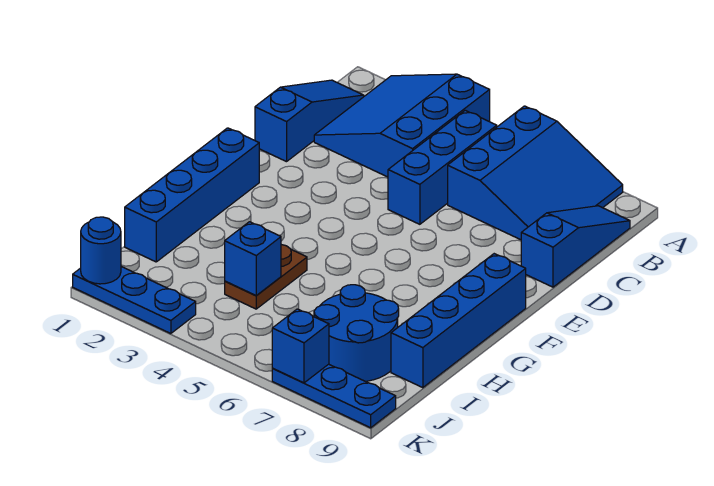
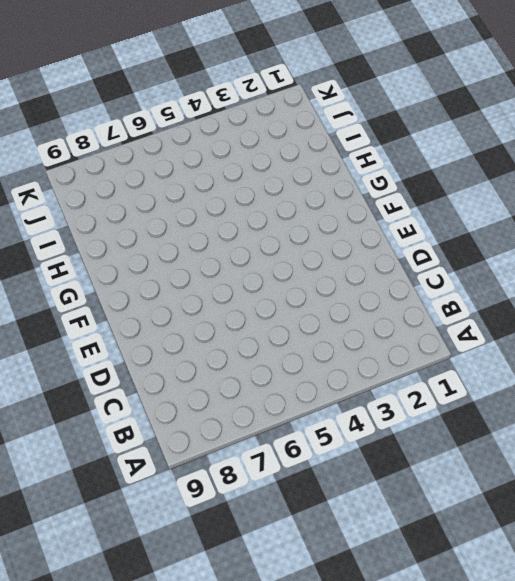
none -> blue slope A2:C4 level 1 top 4
none -> blue slope A6:C8 level 1 top 6
none -> blue slope B1:D1 level 1 top D

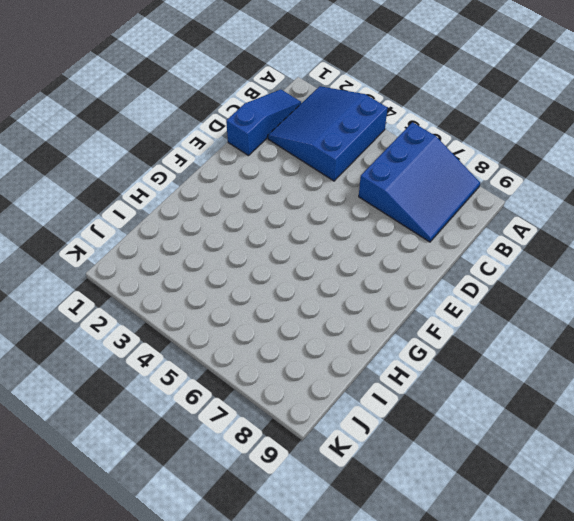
none -> blue brick B5:D5 level 1
none -> blue slope B9:D9 level 1 top D
none -> blue brick F1:I1 level 1

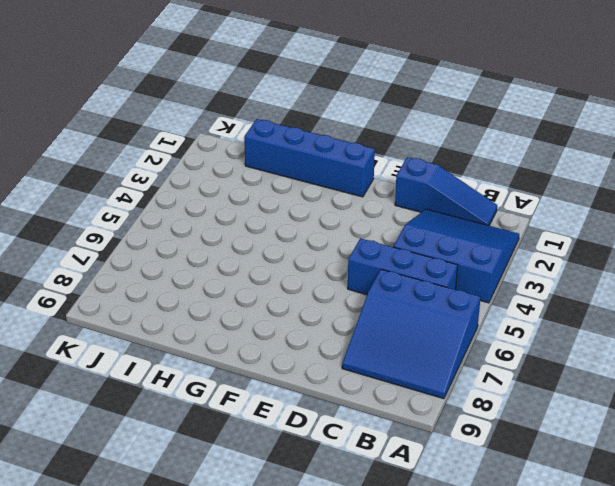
none -> blue slope B9:D9 level 1 top D
none -> blue brick F9:I9 level 1
none -> brown plate H4:I4 level 1

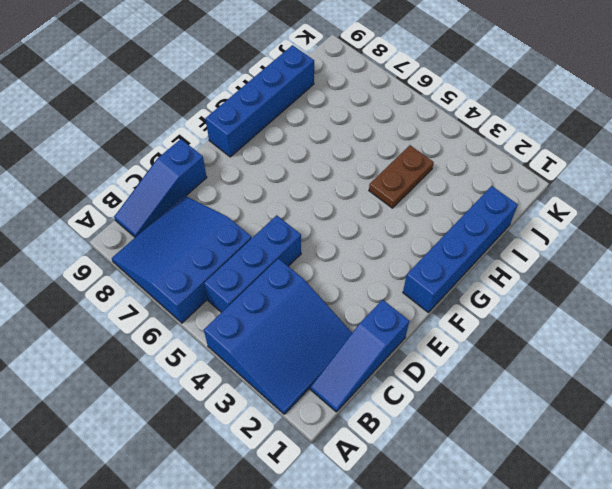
none -> blue round brick I7:J8 level 1
none -> blue plate K1:K3 level 1
none -> blue plate K7:K9 level 1

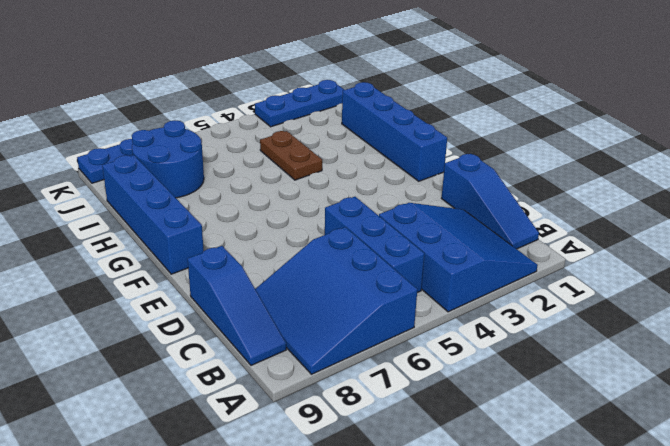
none -> blue brick I4 level 2
none -> blue round brick K1 level 2
none -> blue brick K7 level 2

